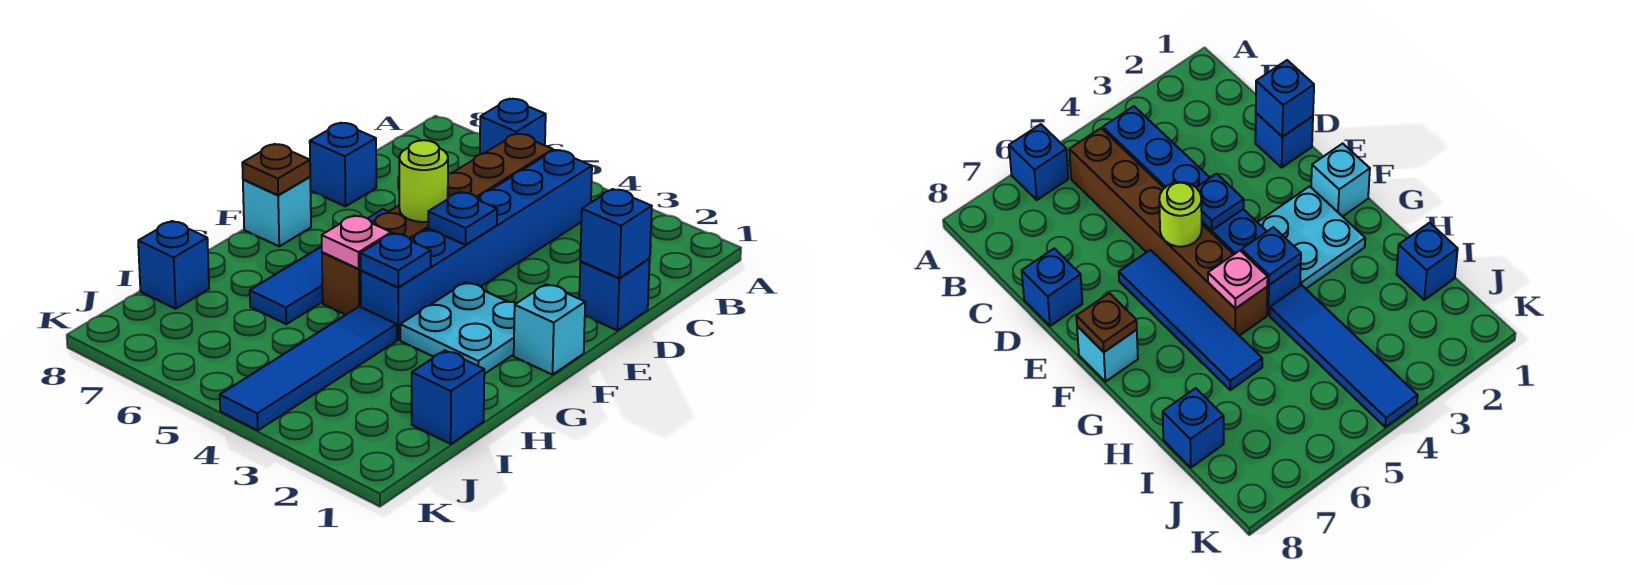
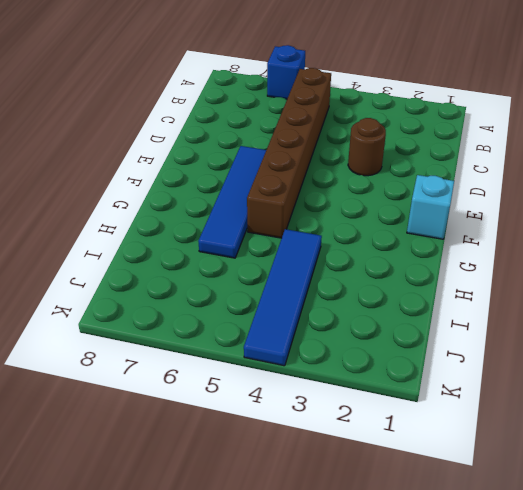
brown round brick D3 level 1 -> none
none -> blue brick B4:G4 level 1
none -> blue brick D1 level 1
none -> blue brick D8 level 1

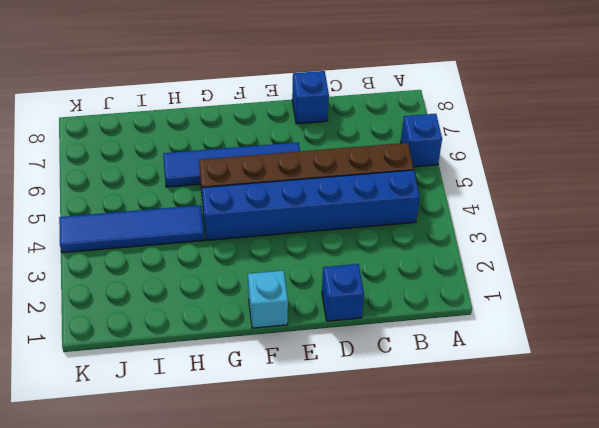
none -> cyan plate F2:G3 level 1
none -> cyan brick F8 level 1
none -> blue brick I1 level 1

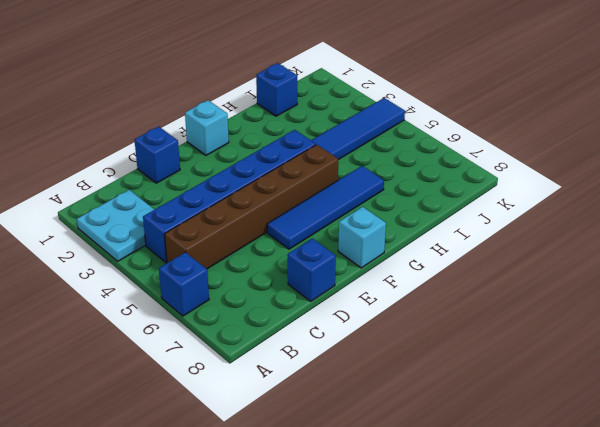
cyan plate A2:B3 level 1 -> cyan plate F2:G3 level 1
none -> blue brick I8 level 1
none -> blue brick D1 level 2
none -> blue plate E4 level 2

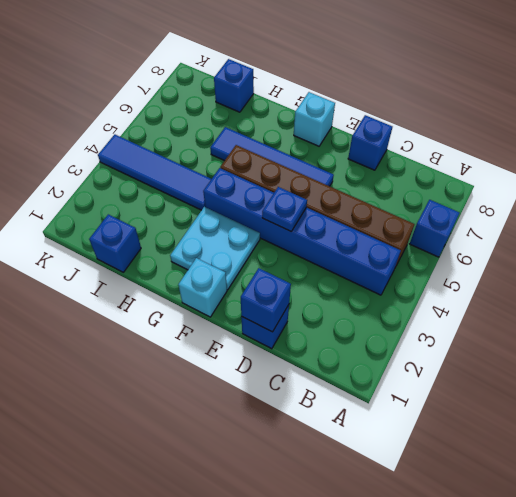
none -> lime round brick E5 level 2
none -> brown plate F8 level 2
none -> blue plate G4 level 2

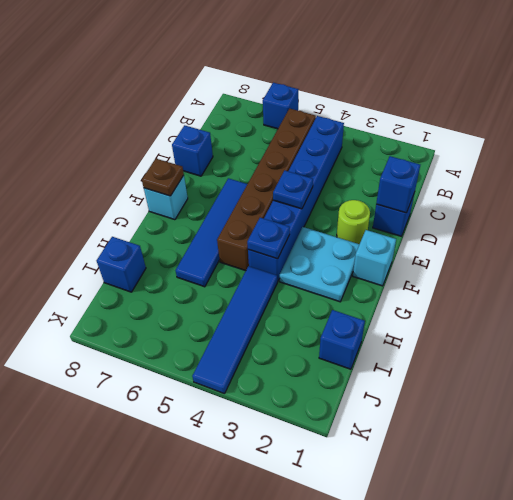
lime round brick E2 level 1 -> lime round brick E5 level 2
none -> pink plate G5 level 2

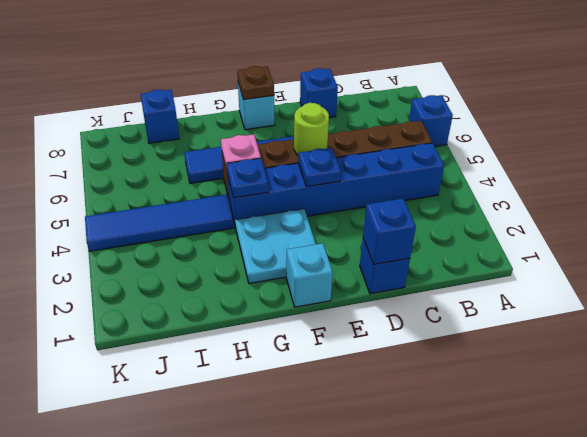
none -> blue brick I1 level 1

